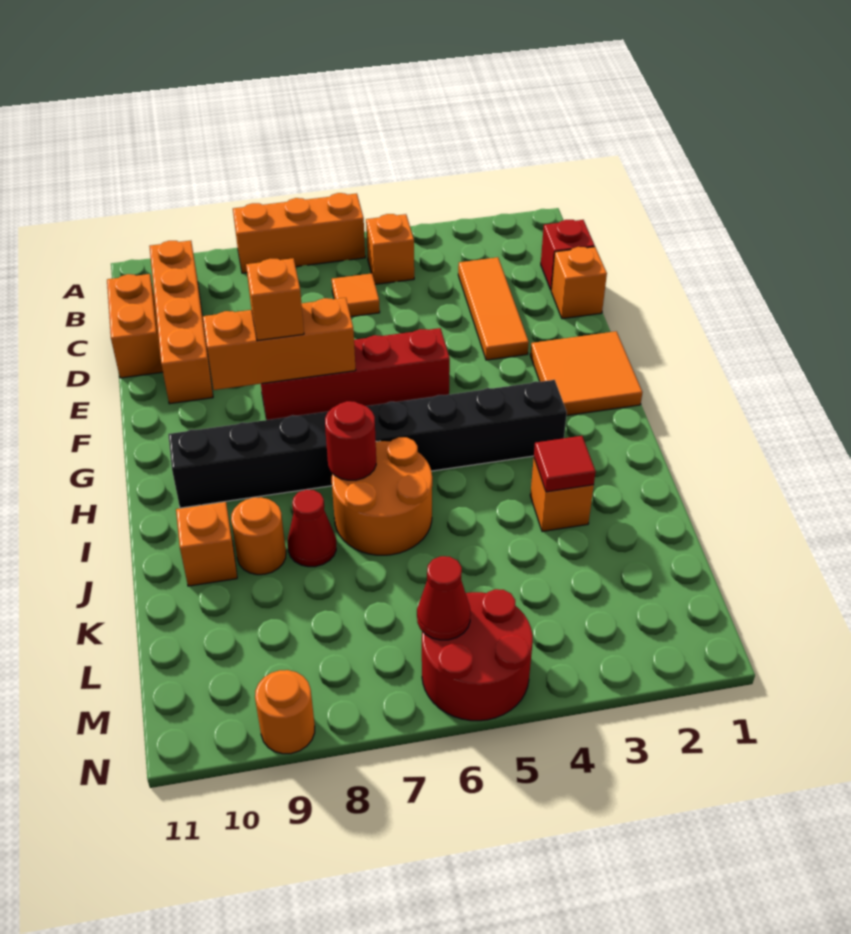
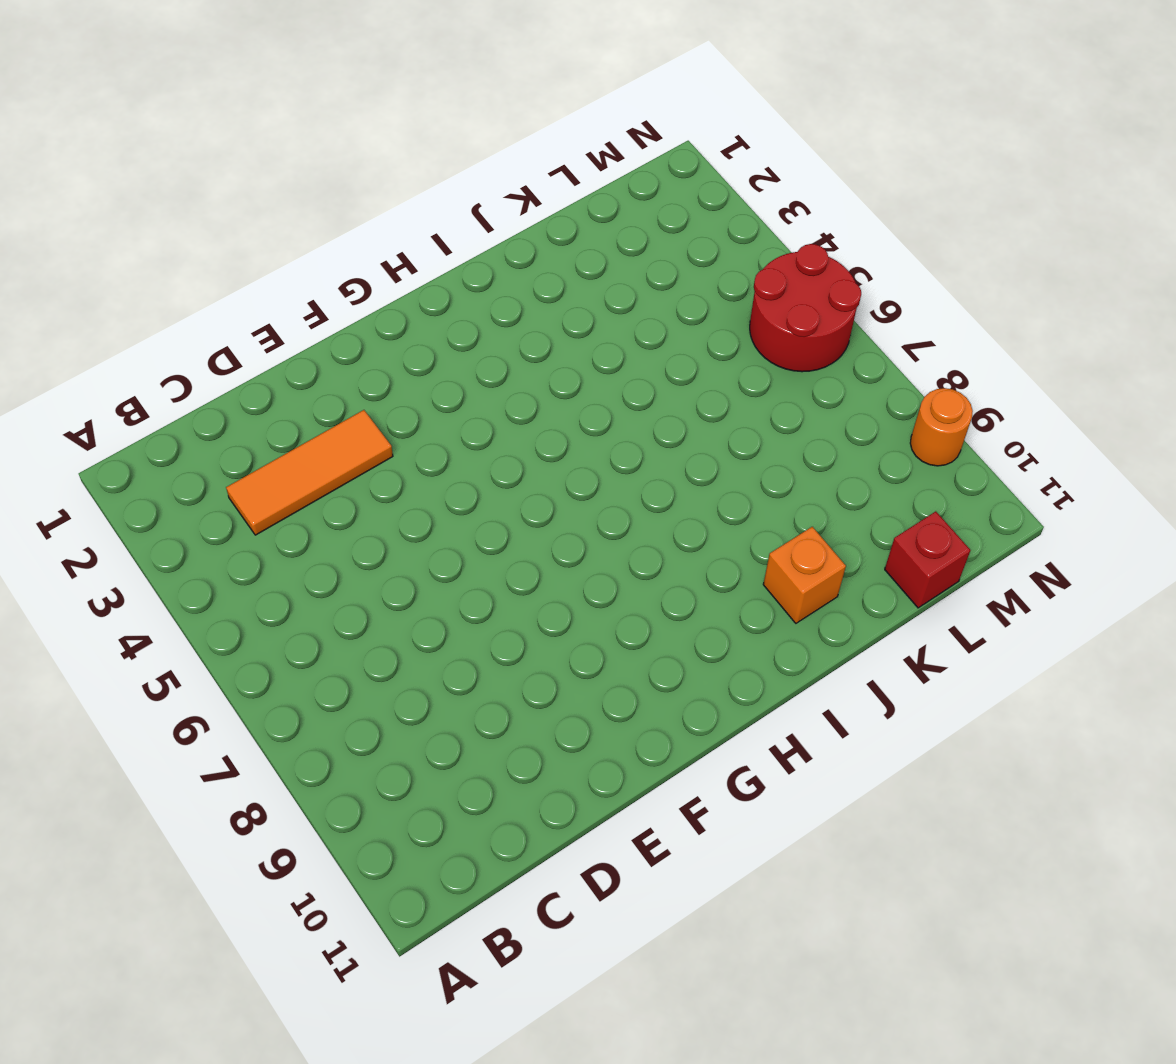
red brick L11 level 1 -> red brick C1 level 1
none -> orange brick A6:A8 level 1
none -> orange brick B5 level 1
none -> orange brick B10:E10 level 1

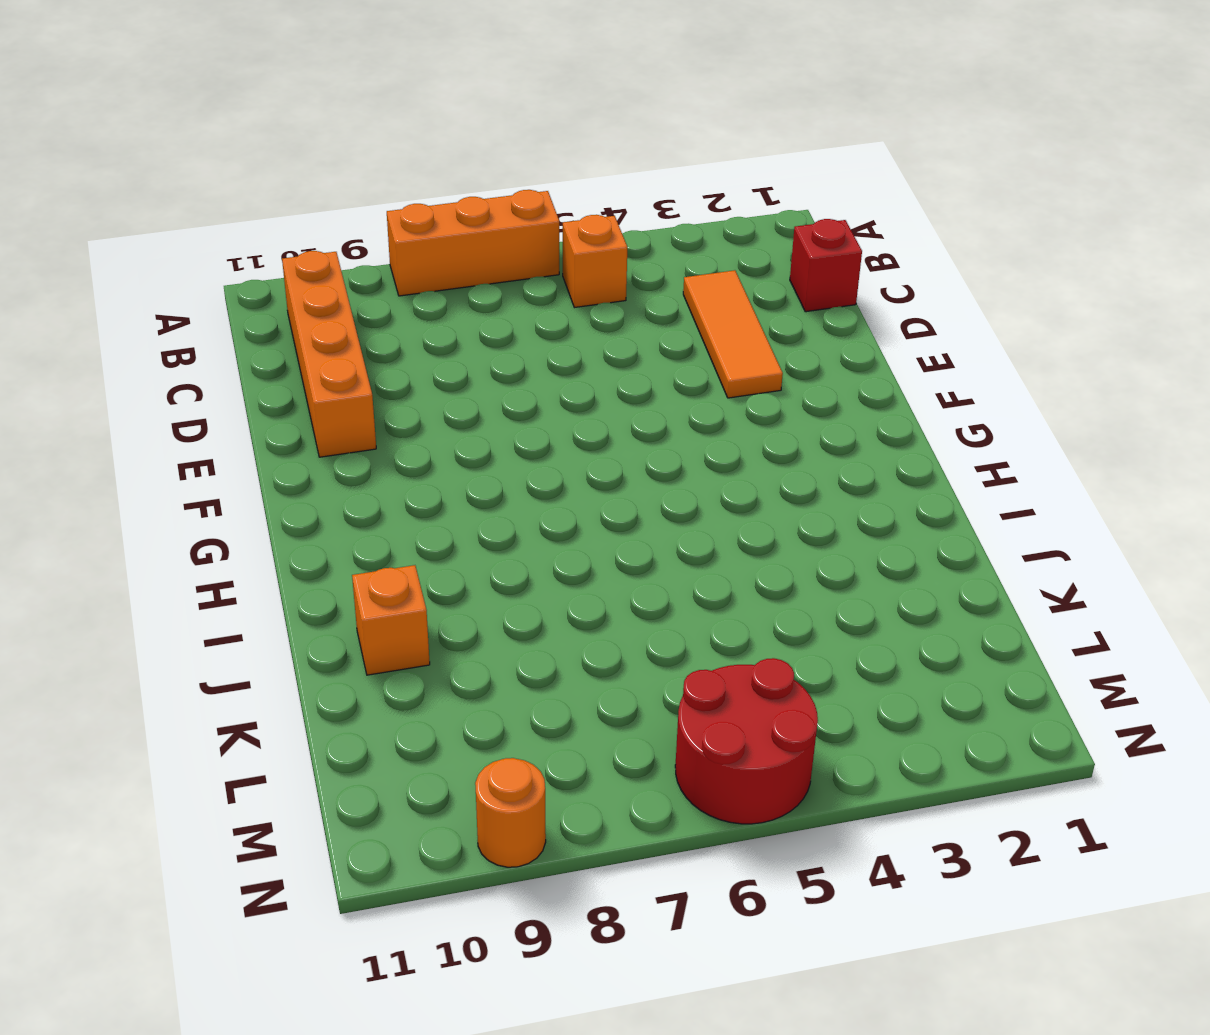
none -> orange tile C6 level 1
none -> orange brick C11:D11 level 1
none -> orange brick D1 level 1

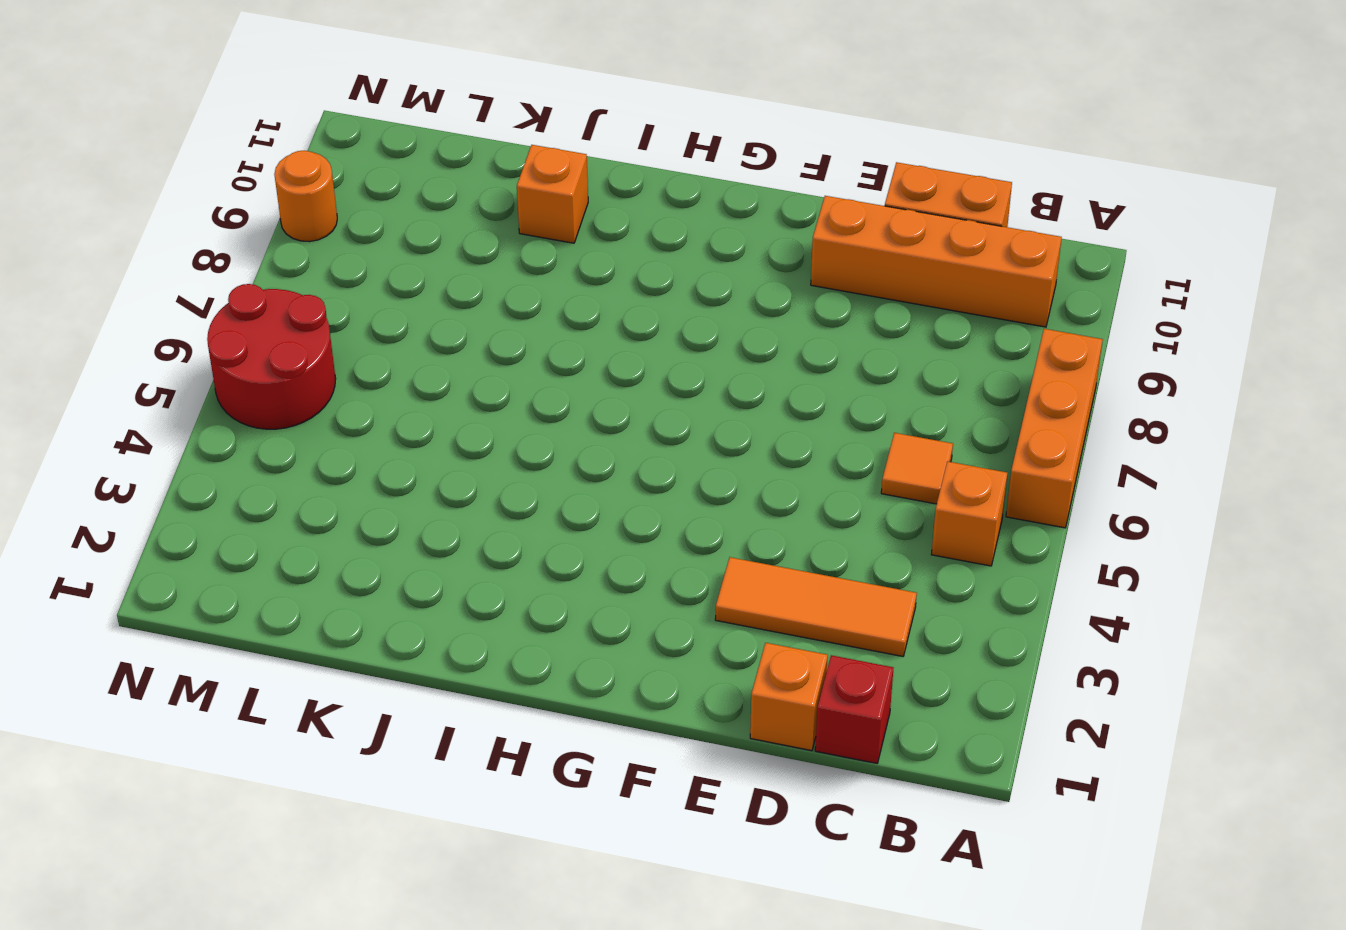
none -> orange tile F1:G2 level 1
none -> red brick F5:F8 level 1
none -> black brick H3:H10 level 1

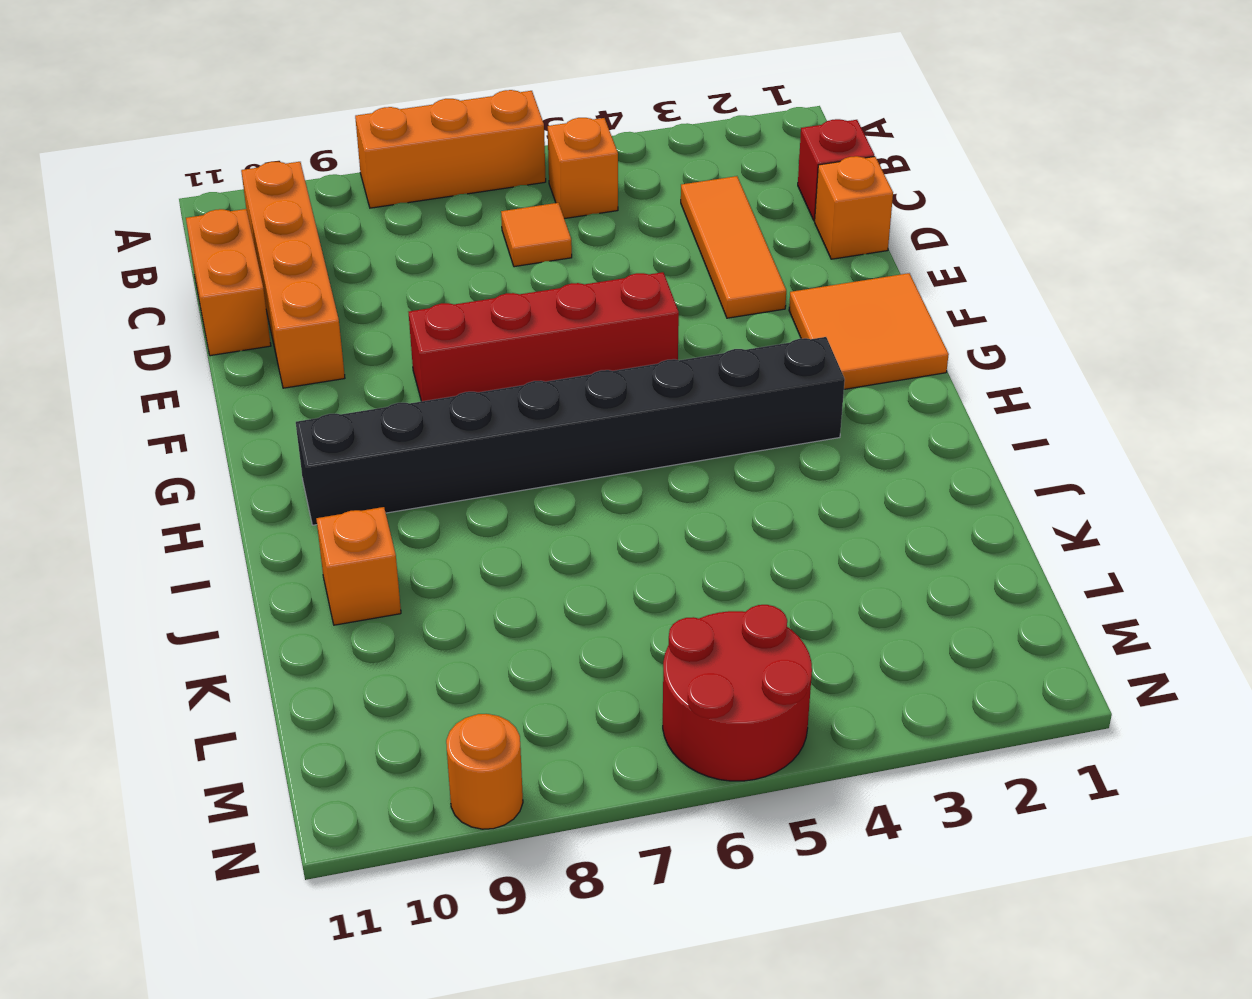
none -> orange round brick I6:J7 level 1
none -> orange brick J3 level 1
none -> red cone J8 level 1

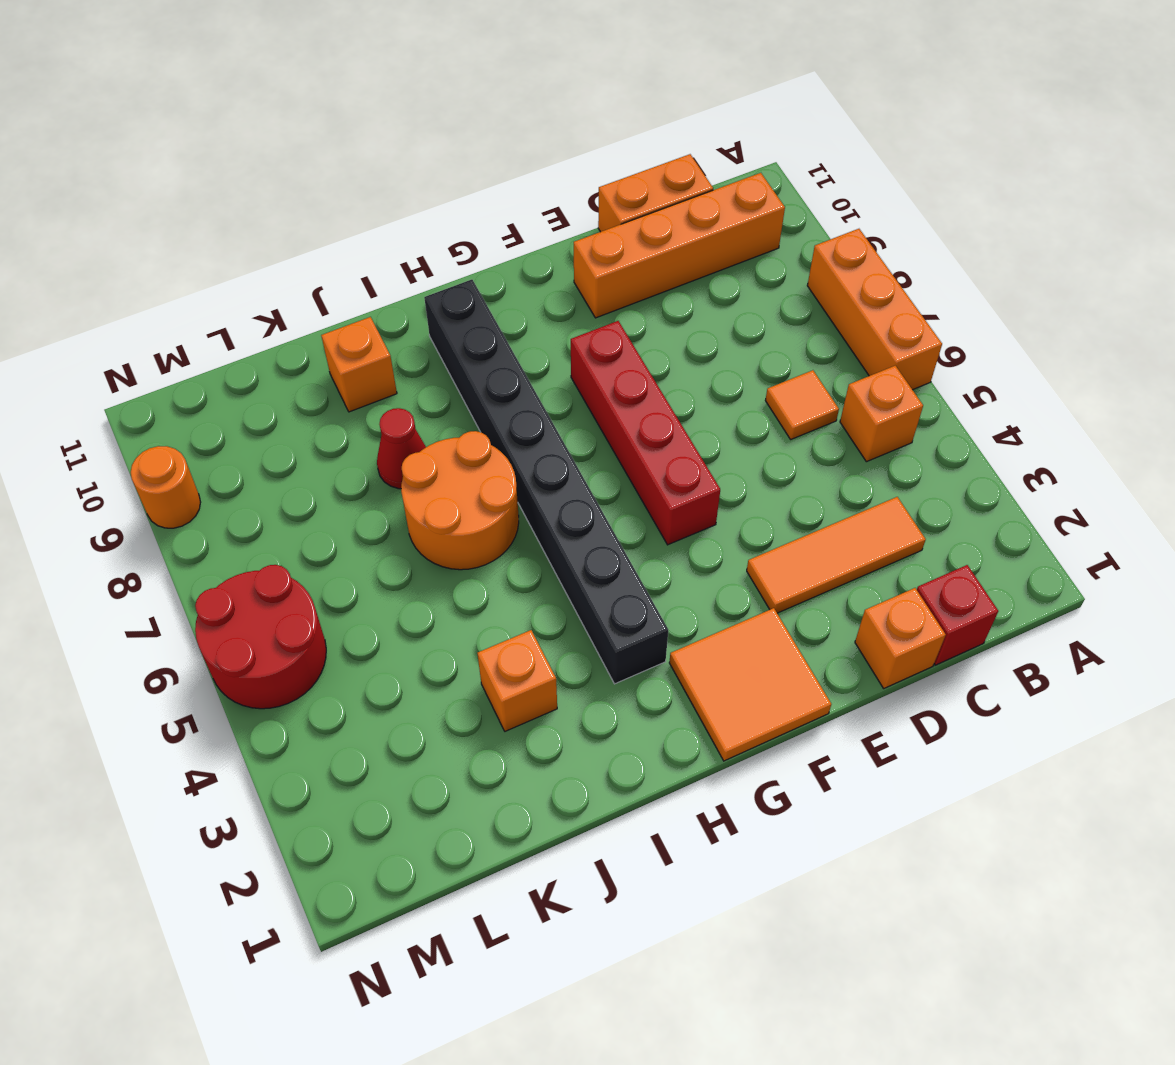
none -> orange round brick J9 level 1
none -> orange brick F7:F9 level 2
none -> red round brick I7 level 2

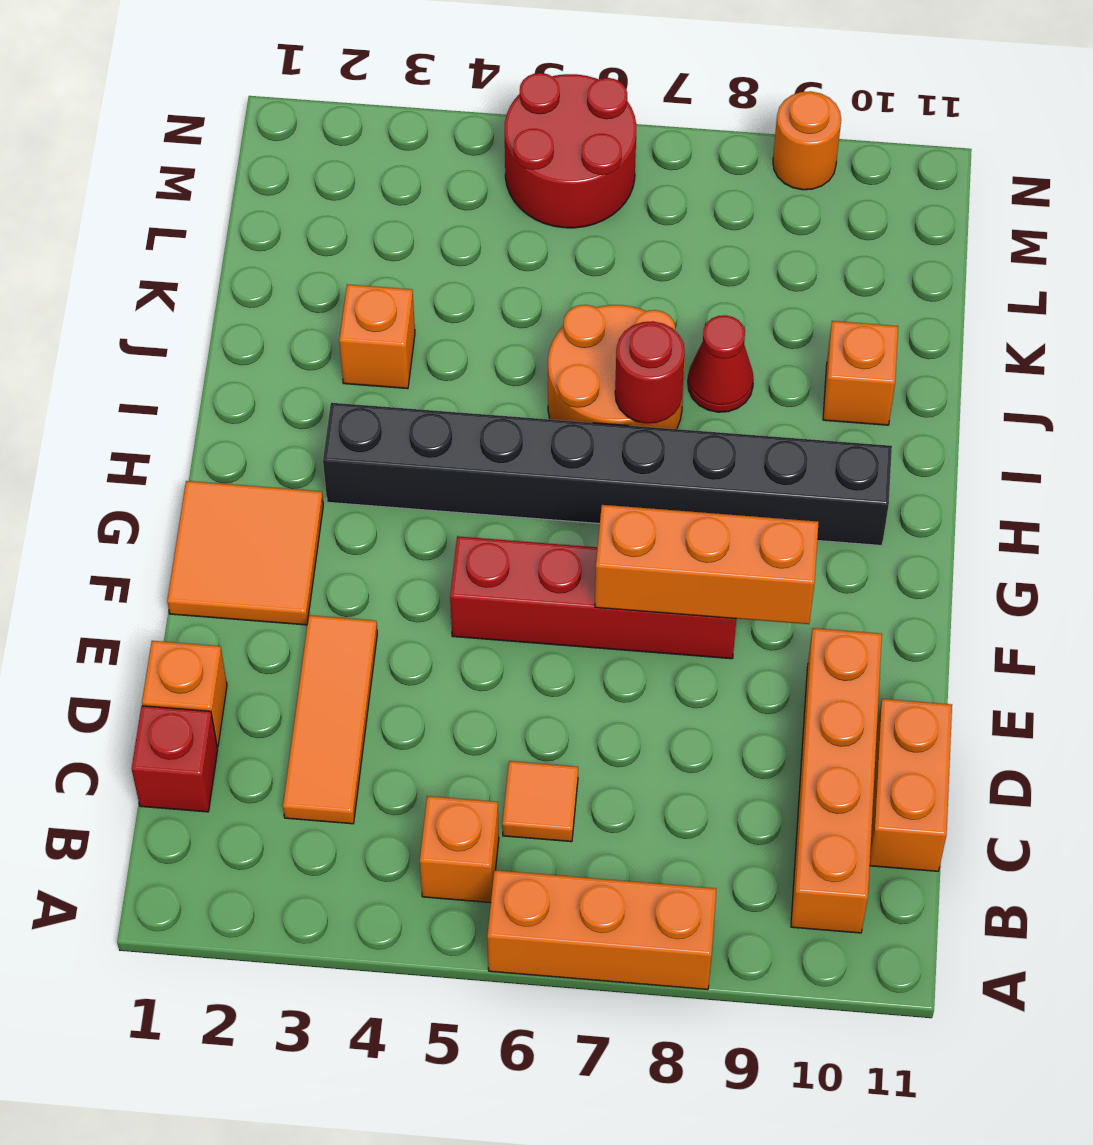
none -> orange round brick J9 level 1
none -> red tile J3 level 2
none -> red cone M6 level 2

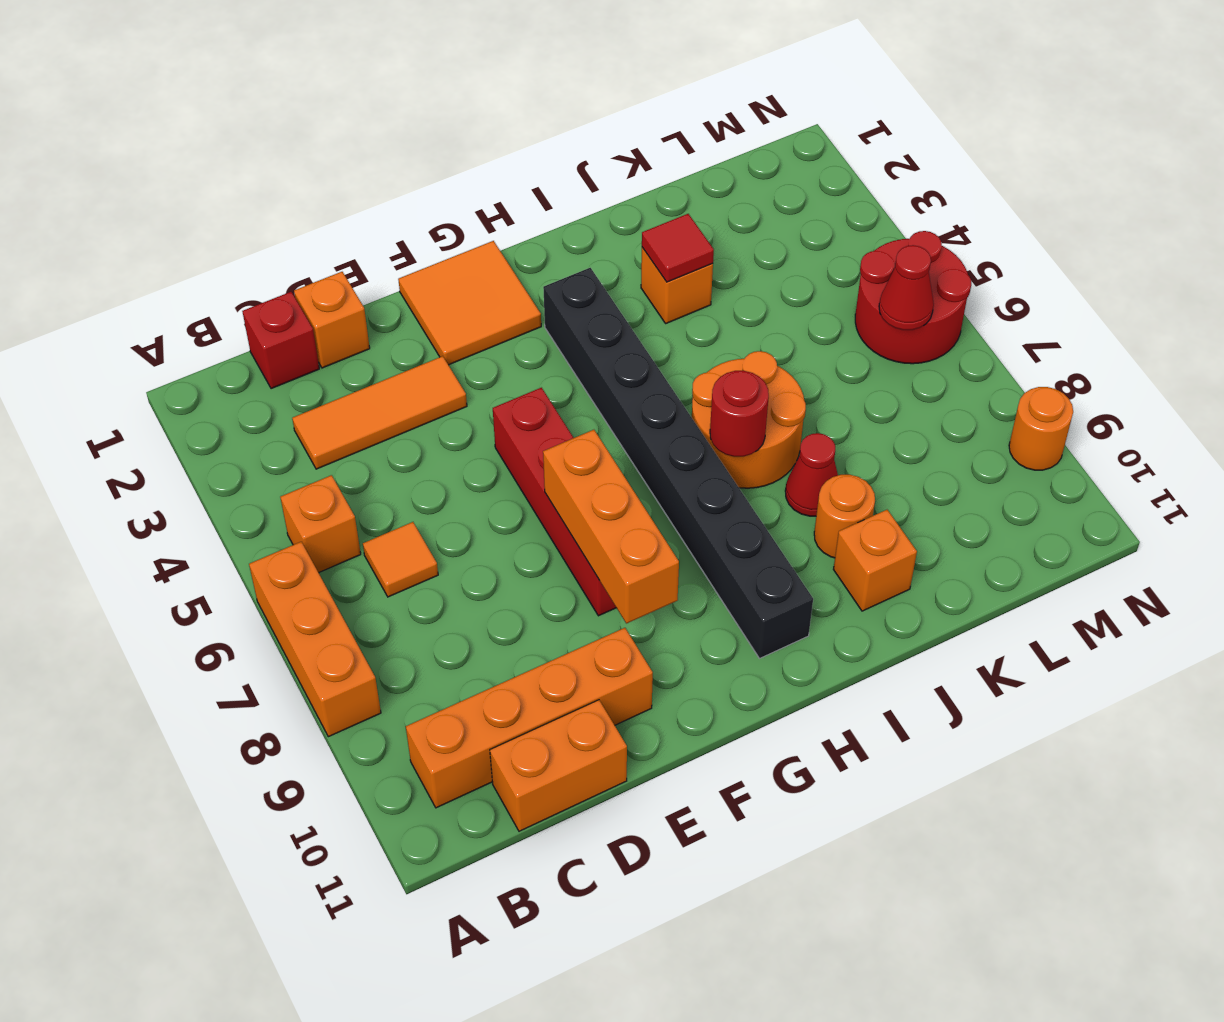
none -> orange brick F8 level 3

